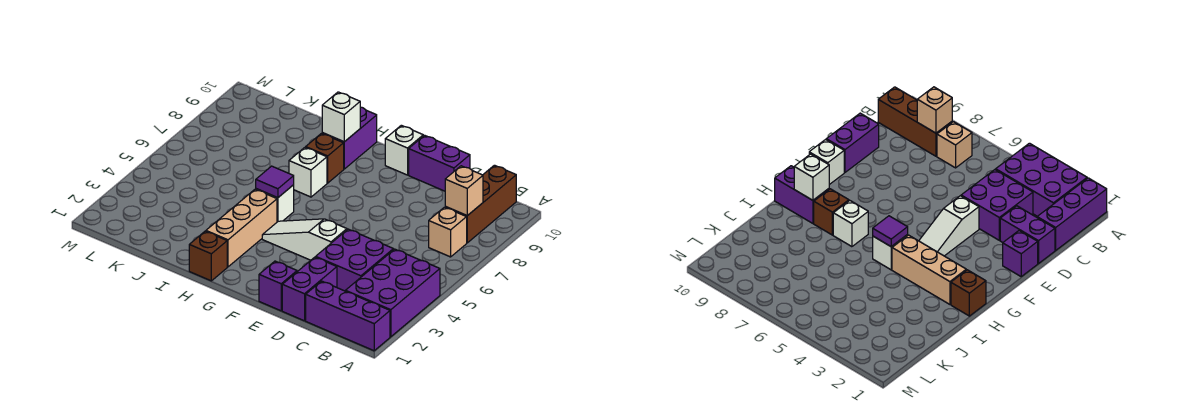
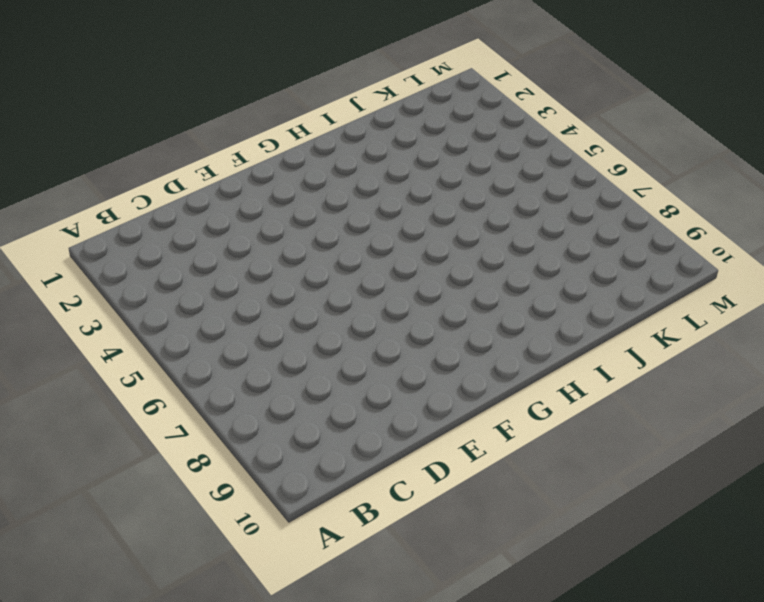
none -> purple brick A1:C1 level 1
none -> purple brick A2:B4 level 1
none -> tan brick B7 level 1

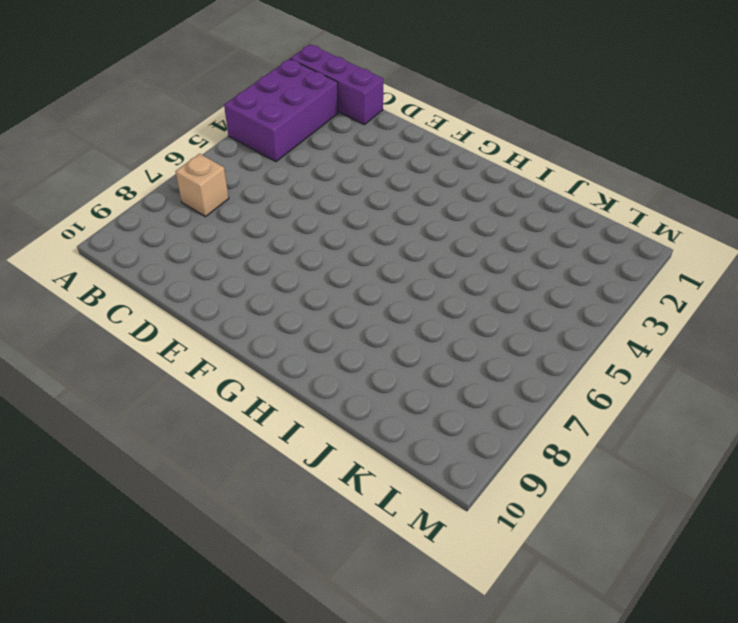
none -> brown brick B8:B10 level 1
none -> purple brick C3:D4 level 1
none -> purple brick D1:D2 level 1

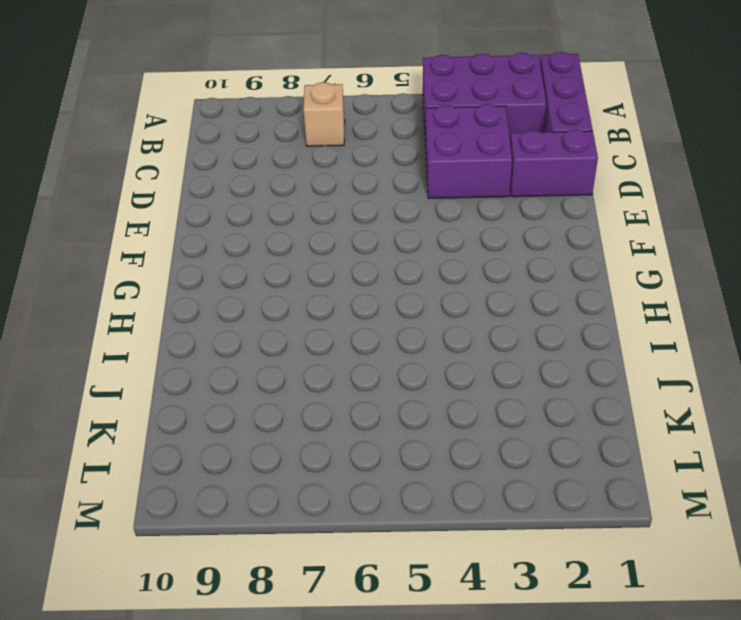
none -> brown brick B8:B10 level 1
none -> purple brick D10:E10 level 1
none -> purple brick E1 level 1

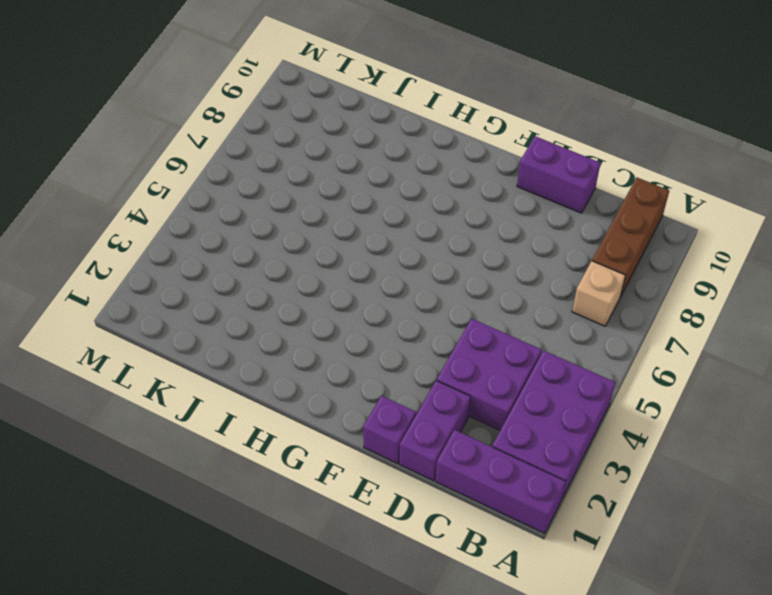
none -> white slope E4:G4 level 1 top E
none -> white brick F10 level 1
none -> brown brick H1 level 1

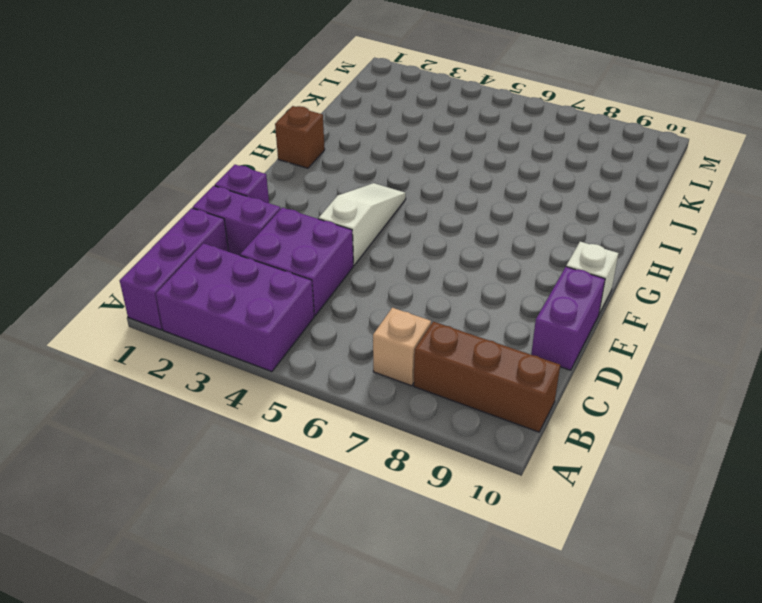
none -> tan brick H2:H4 level 1
none -> white brick H5 level 1
none -> white brick H7 level 1

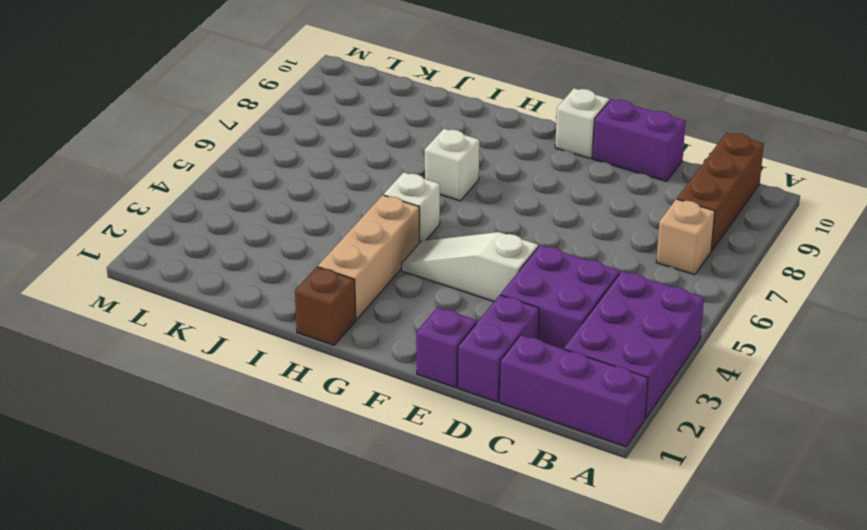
none -> brown brick H8 level 1
none -> purple brick H9:H10 level 1
none -> tan brick B8 level 2

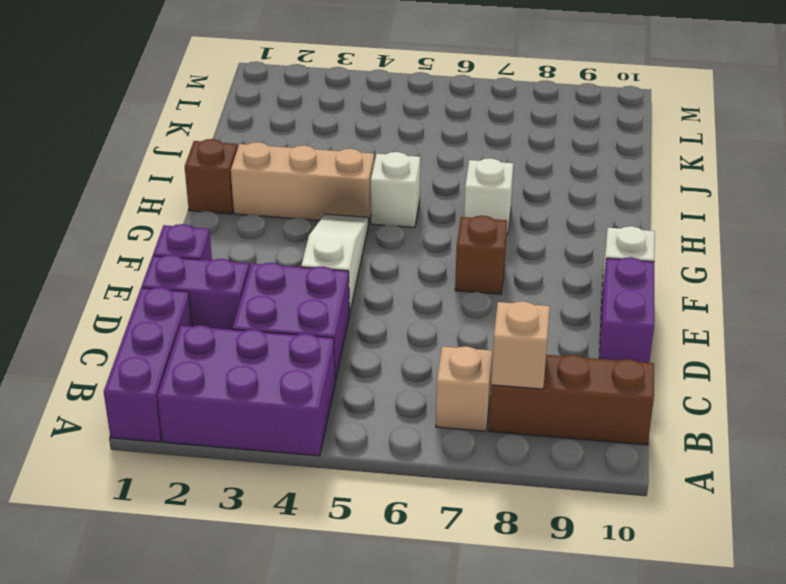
brown brick F7 level 1 -> brown brick H8 level 1
none -> purple brick H9:H10 level 1
none -> purple tile H5 level 2
none -> white brick H9 level 2

